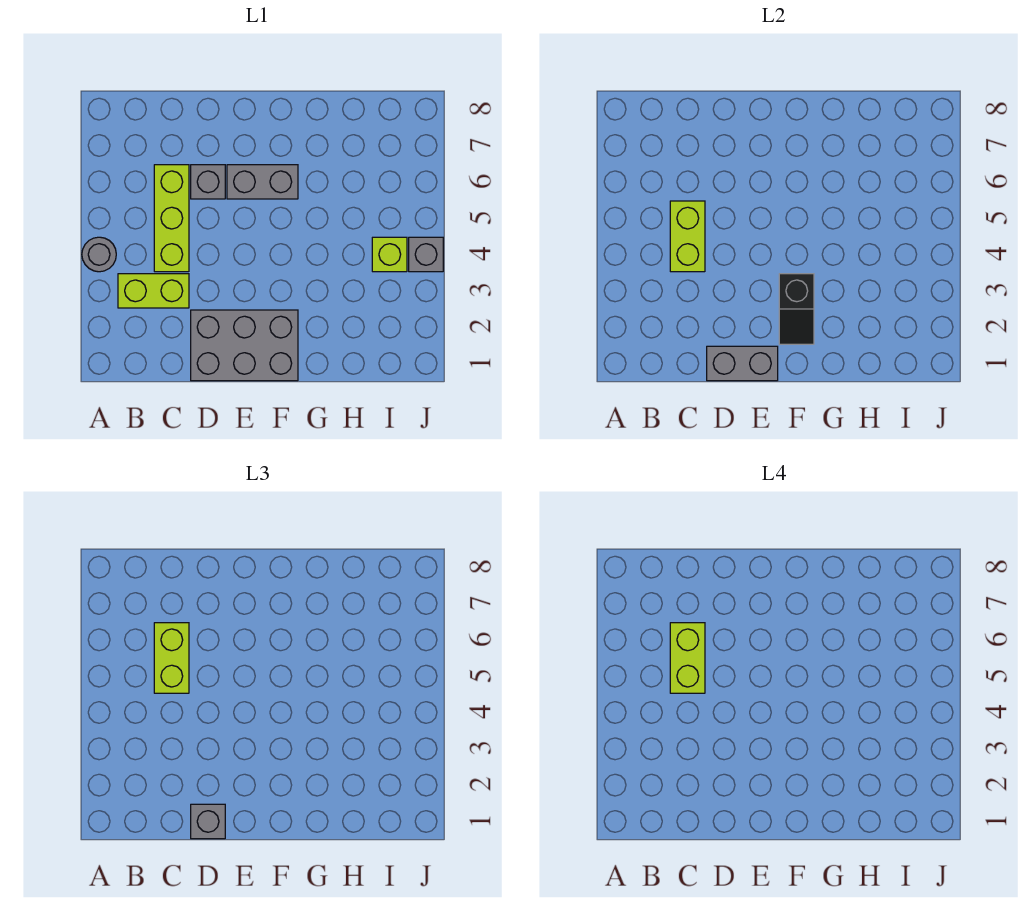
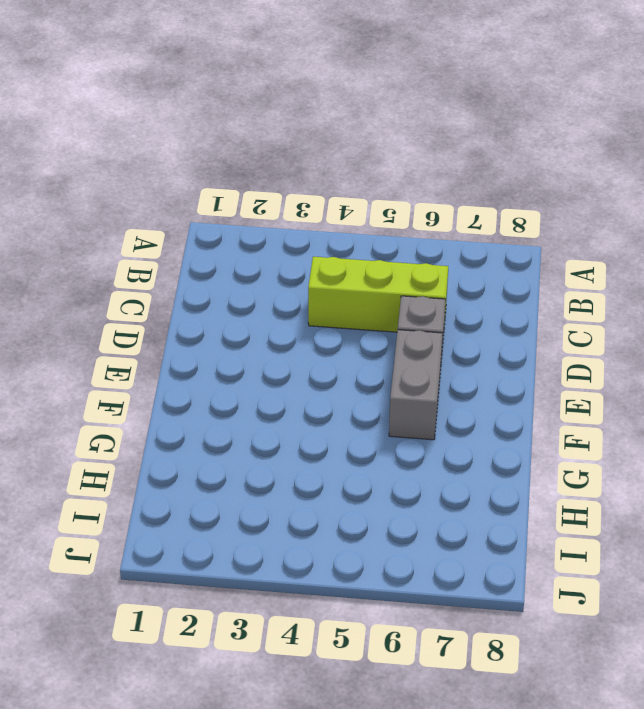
none -> grey round brick A4 level 1
none -> lime brick B3:C3 level 1
none -> grey brick D1:F2 level 1

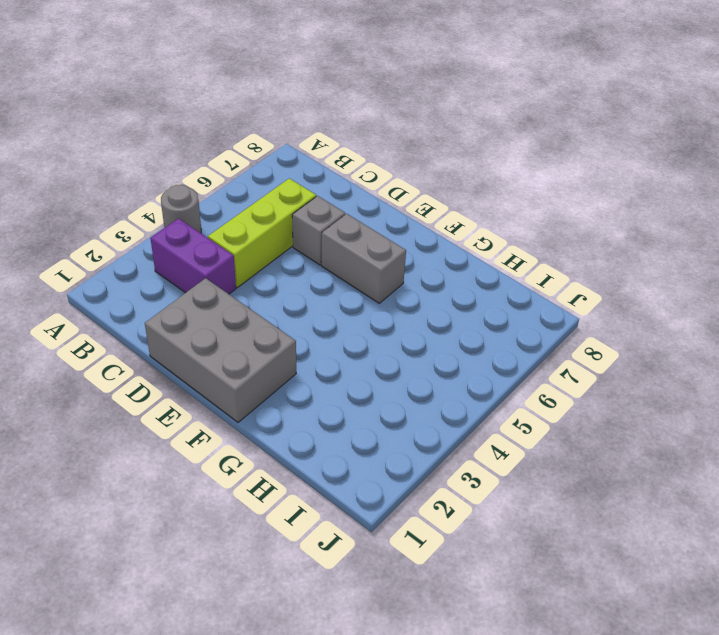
purple brick B3:C3 level 1 -> lime brick B3:C3 level 1
none -> lime brick I4 level 1
none -> grey brick J4 level 1
none -> lime brick C4:C5 level 2

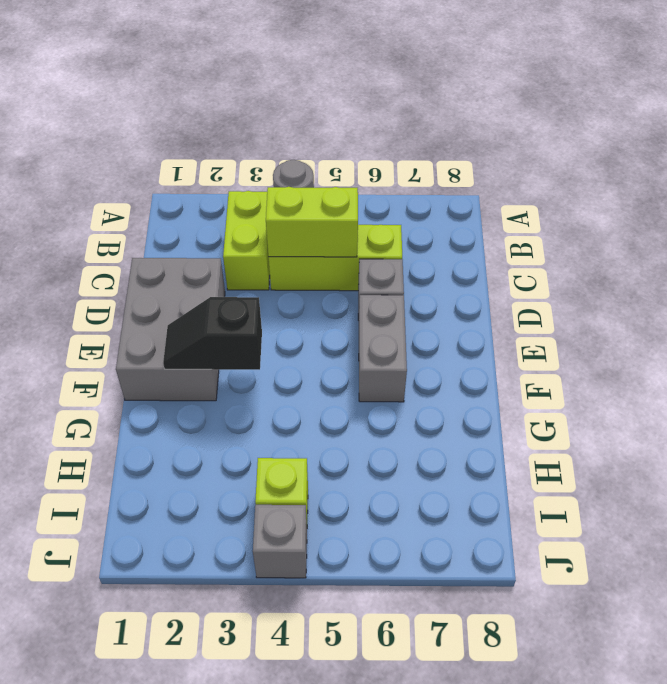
none -> grey brick D1:E1 level 2
none -> lime brick C5:C6 level 3
none -> grey brick D1 level 3

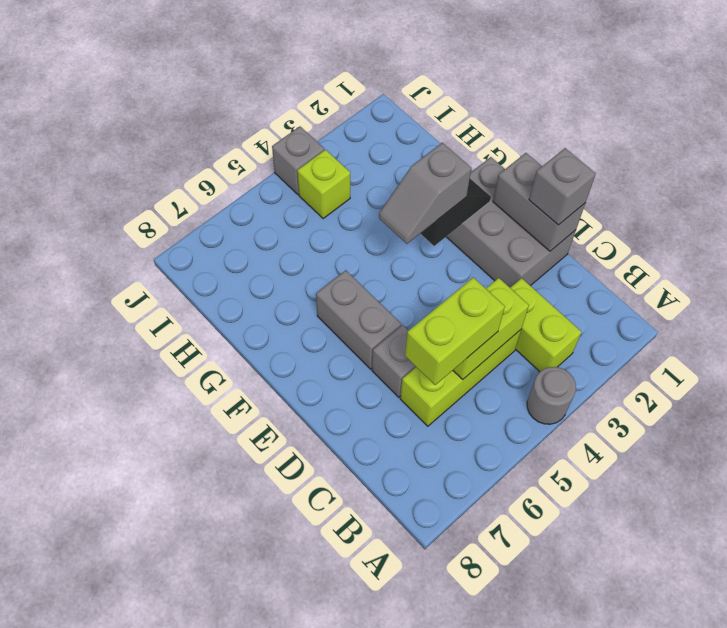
grey slope F3:F4 level 3 top 3 -> none
none -> lime brick C5:C6 level 4

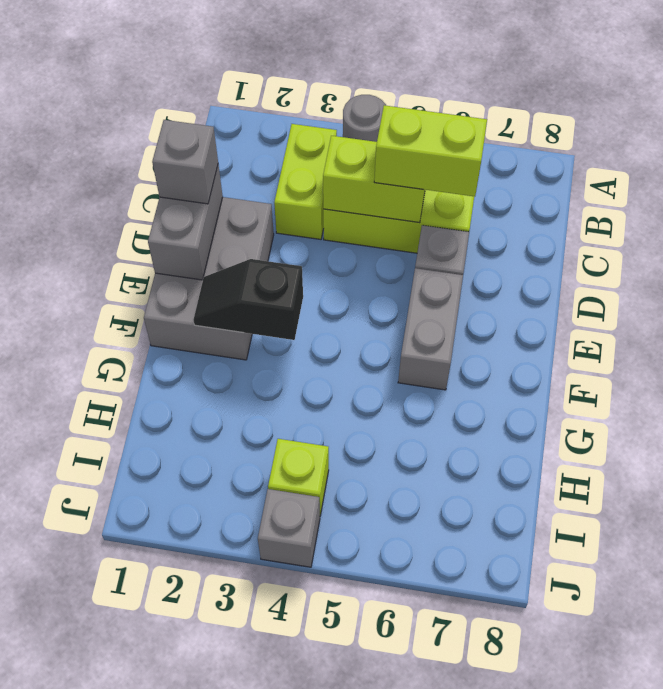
none -> lime brick C5:C6 level 4

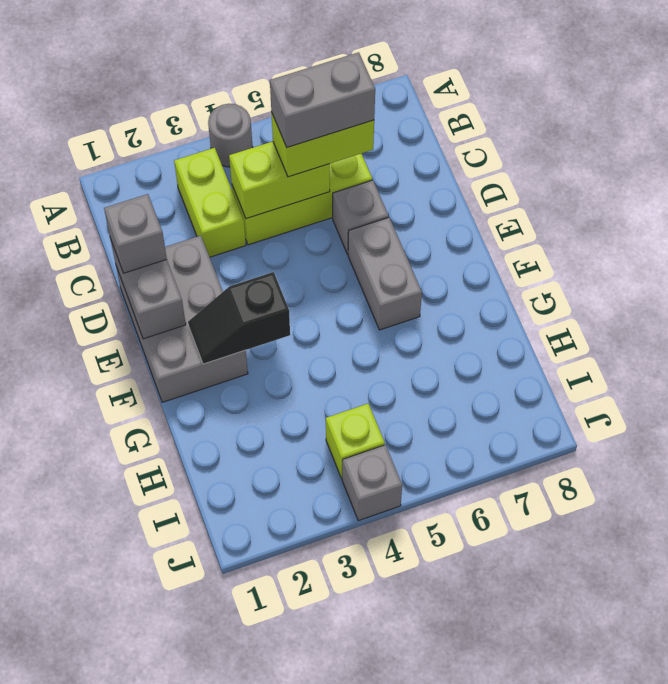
grey brick C5:C6 level 4 -> lime brick C5:C6 level 4

